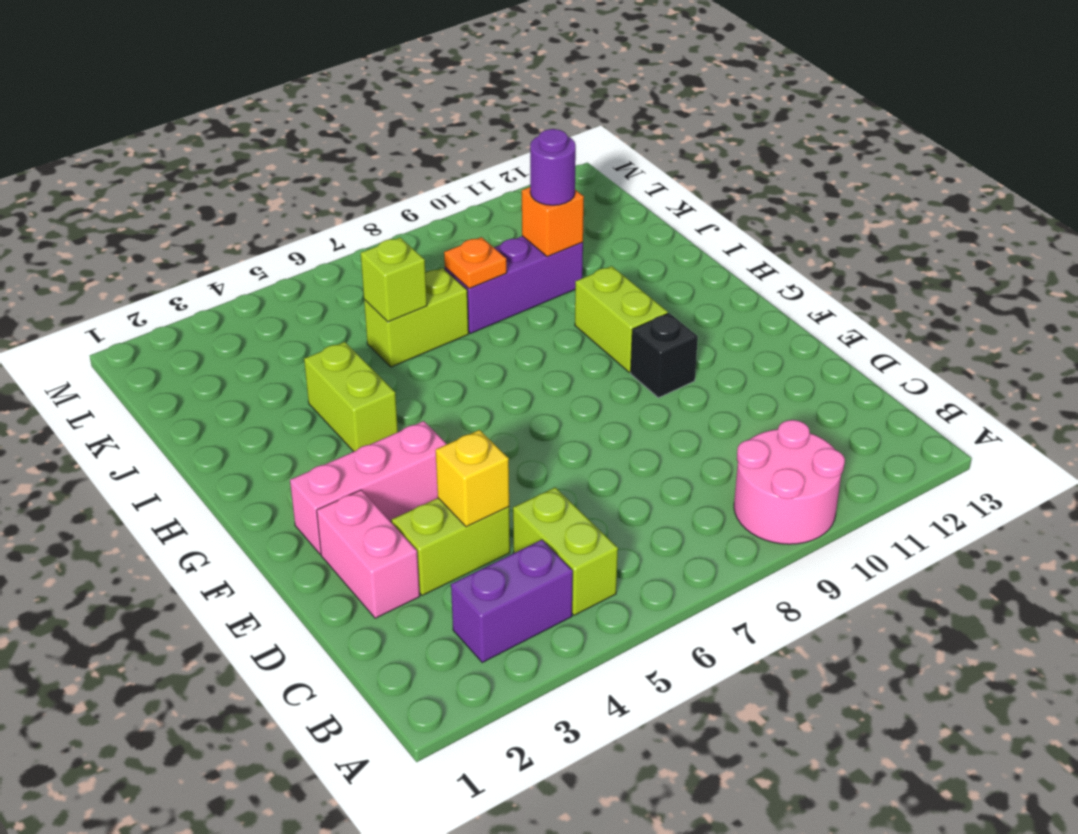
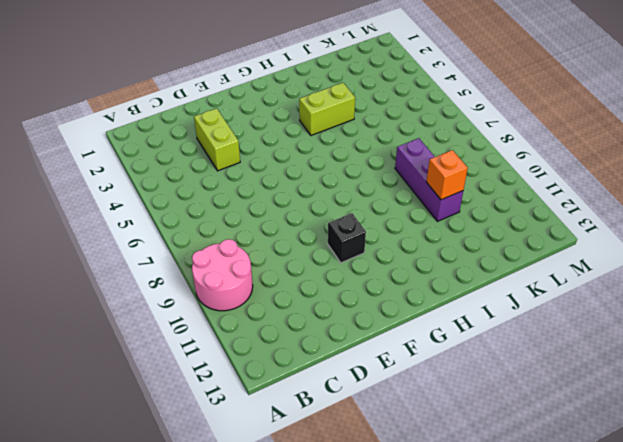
none -> purple brick B3:B4 level 1
none -> lime brick B5:C5 level 1
none -> pink brick D2:E2 level 1

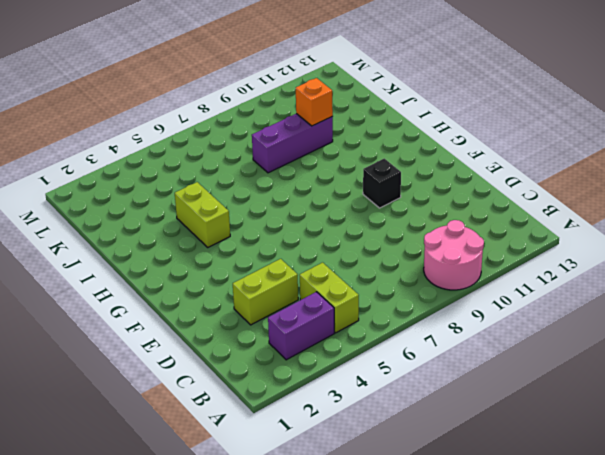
none -> pink brick D2:E2 level 1
none -> pink brick F2:F4 level 1
none -> lime brick G10:H10 level 1

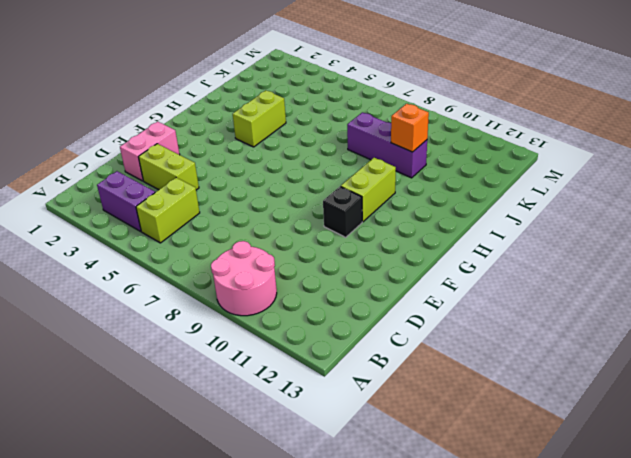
none -> pink brick F2:F4 level 1
none -> lime brick J6:J7 level 1
none -> yellow brick D4 level 2

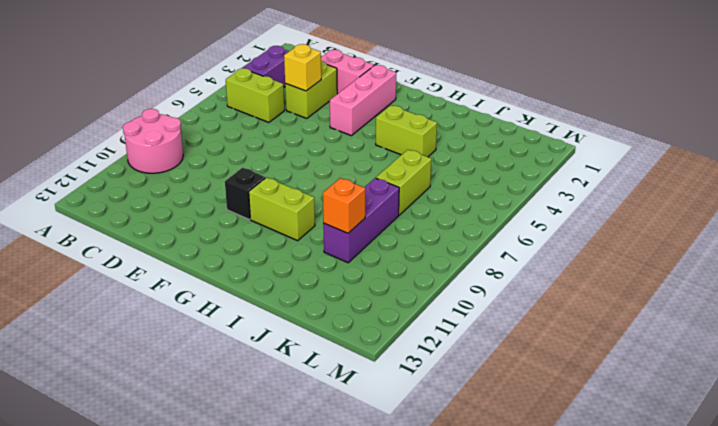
none -> lime brick J6 level 2
none -> orange plate J8 level 2
none -> purple round brick J10 level 3

